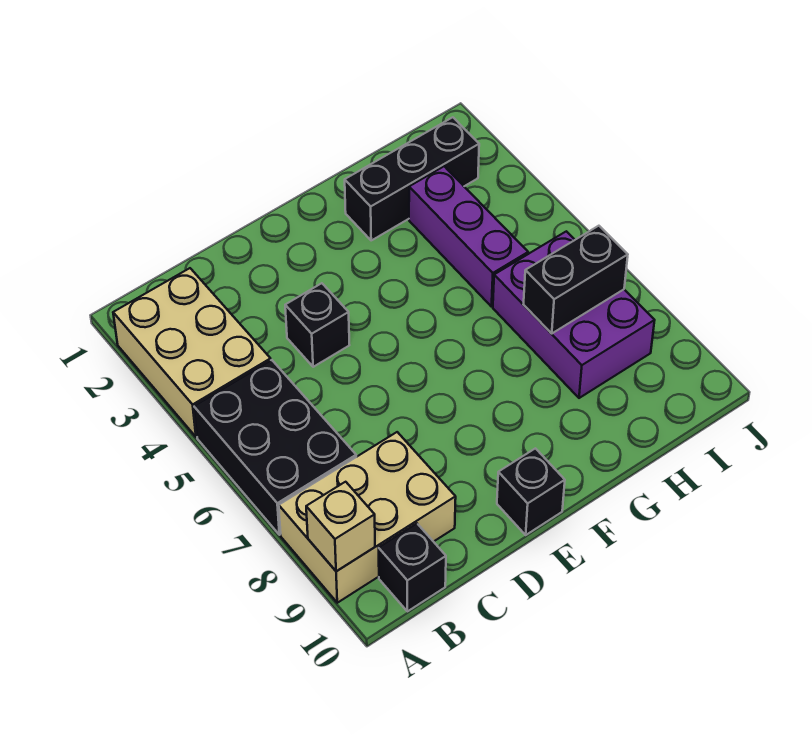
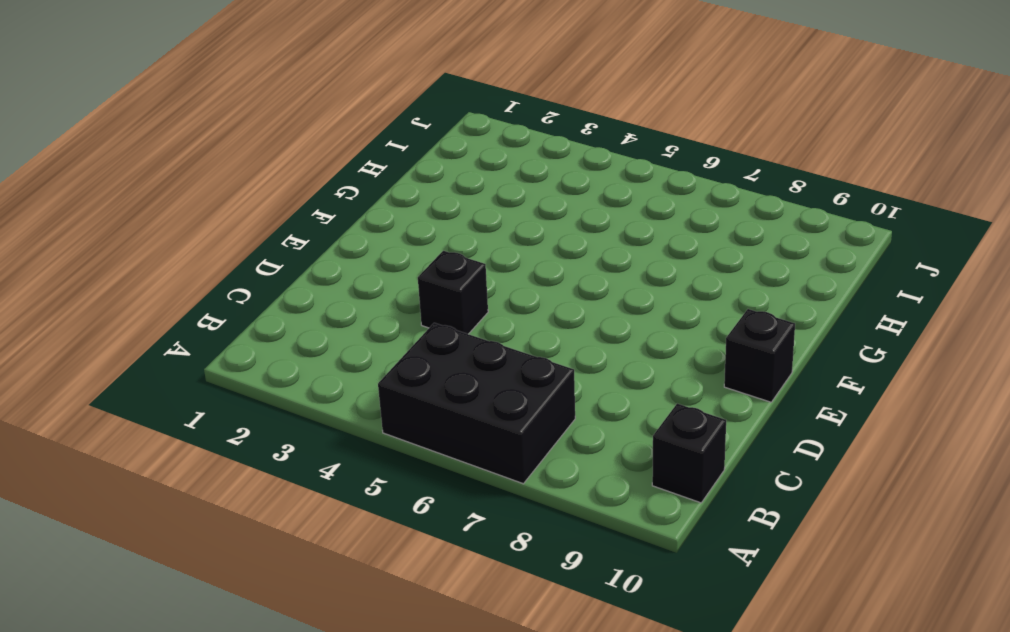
none -> tan brick A2:B4 level 1
none -> tan brick A8:C9 level 1

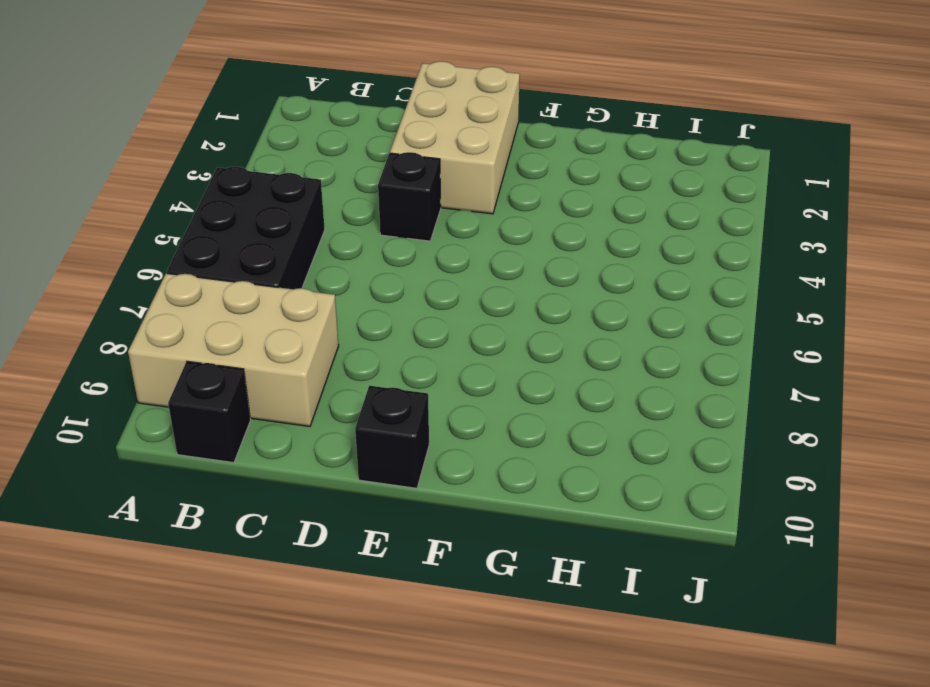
tan brick D1:E3 level 1 -> tan brick A2:B4 level 1
none -> black brick G2:I2 level 1
none -> purple brick H3:H5 level 1

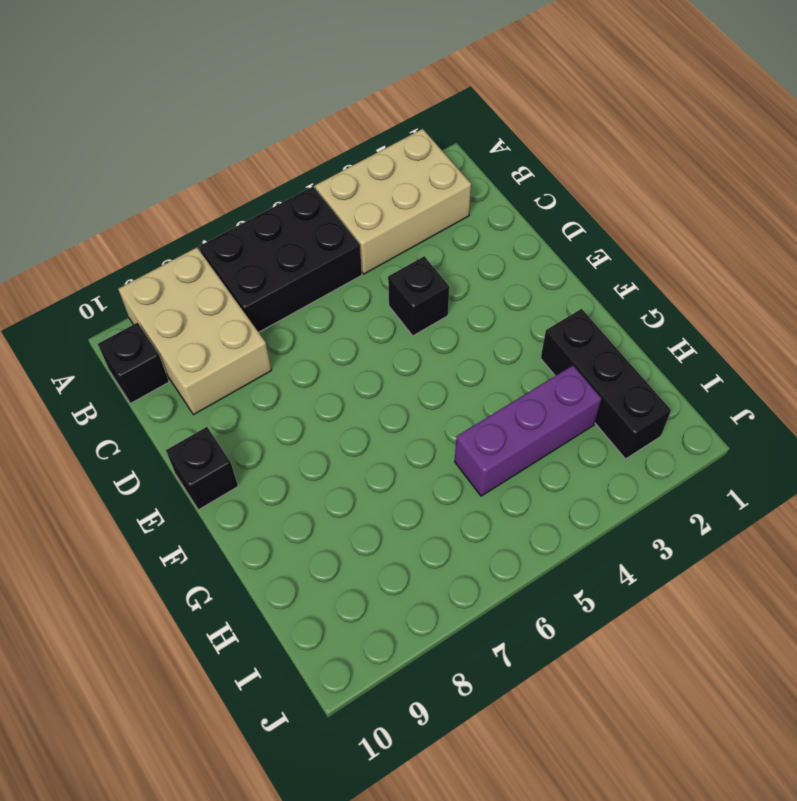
none -> purple brick H6:I8 level 1
none -> tan brick A9 level 2

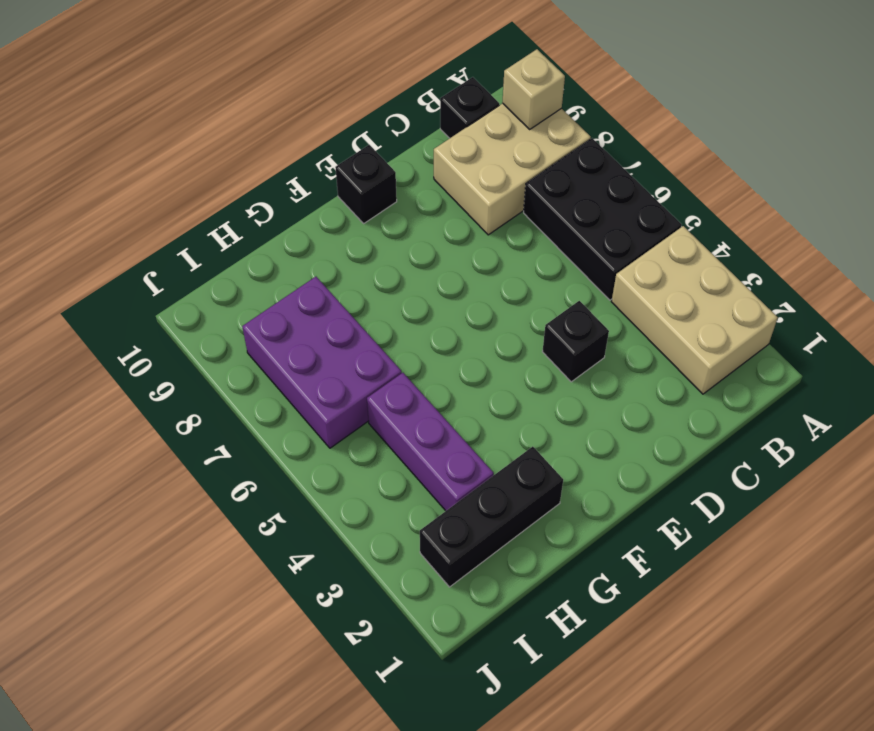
none -> black brick H7:I7 level 2

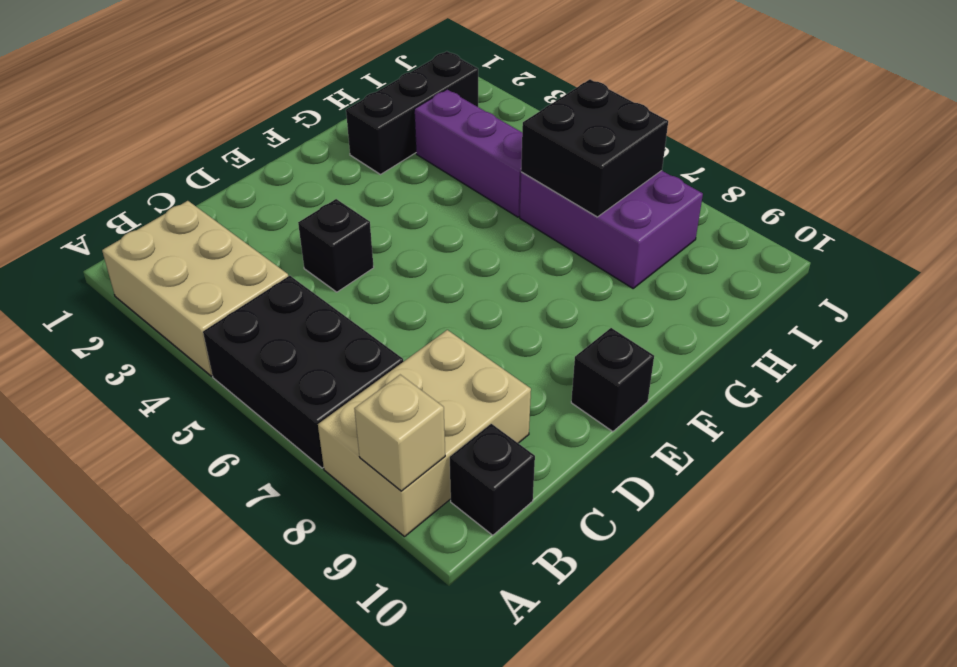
black brick H6:I7 level 2 -> black brick H7:I7 level 2

